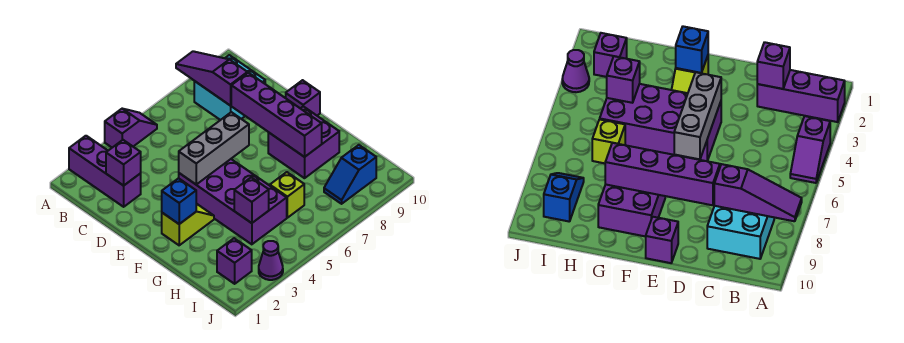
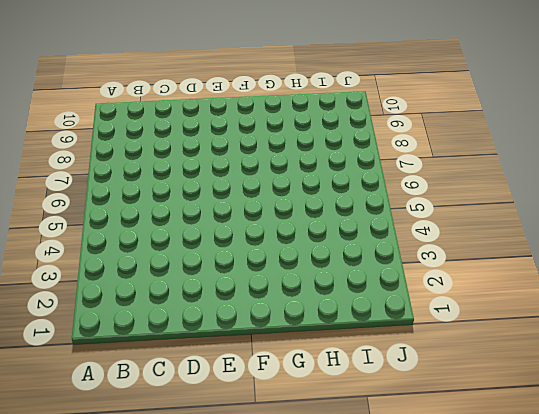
none -> purple brick A2:C2 level 1
none -> purple slope A4:A5 level 1 top 4
none -> cyan brick B8:C9 level 1

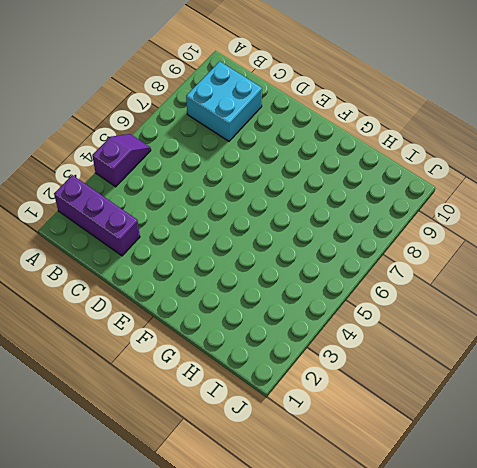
none -> purple brick E4:H5 level 1
none -> purple brick E10 level 1
none -> lime slope F2:F3 level 1 top 2

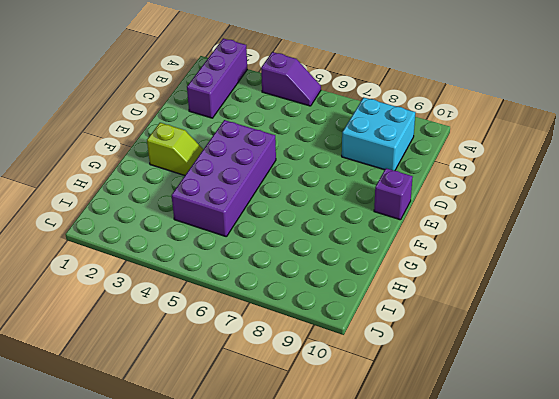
none -> purple brick F8:G9 level 1
none -> lime brick H6 level 1
none -> purple brick I2 level 1

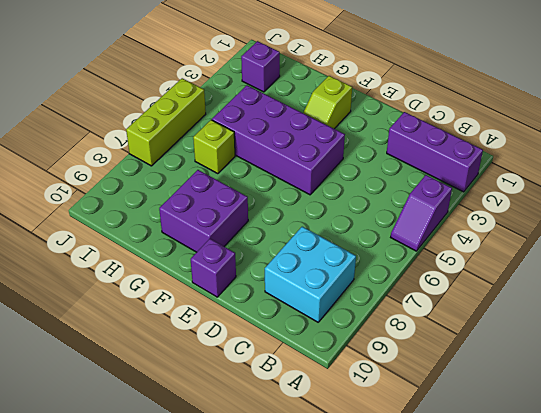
lime brick J5:J7 level 1 -> none
none -> blue slope I8:I9 level 1 top 9
none -> purple cone J3 level 1
none -> purple slope A8:C8 level 2 top C

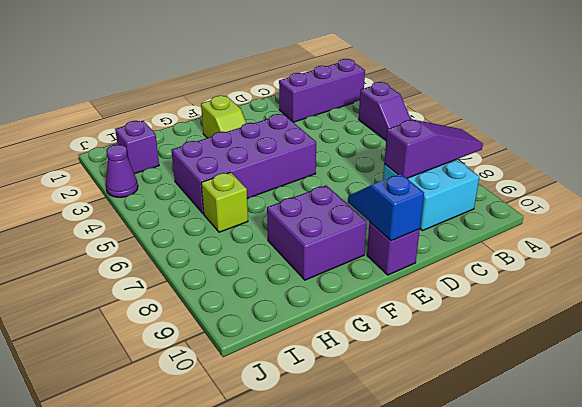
blue slope E9:E10 level 2 top 10 -> blue slope I8:I9 level 1 top 9
none -> purple brick C2 level 2
none -> purple brick D8:G8 level 2
none -> grey brick E4:E6 level 2

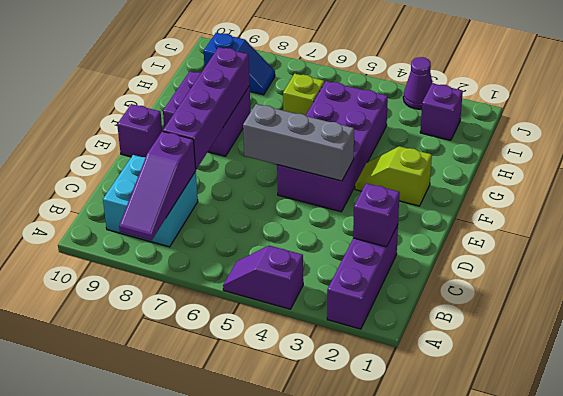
none -> blue brick F2 level 2
none -> purple brick H4 level 2

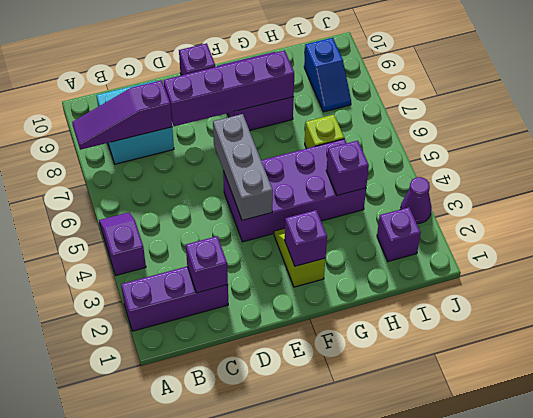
purple brick F2 level 2 -> blue brick F2 level 2

